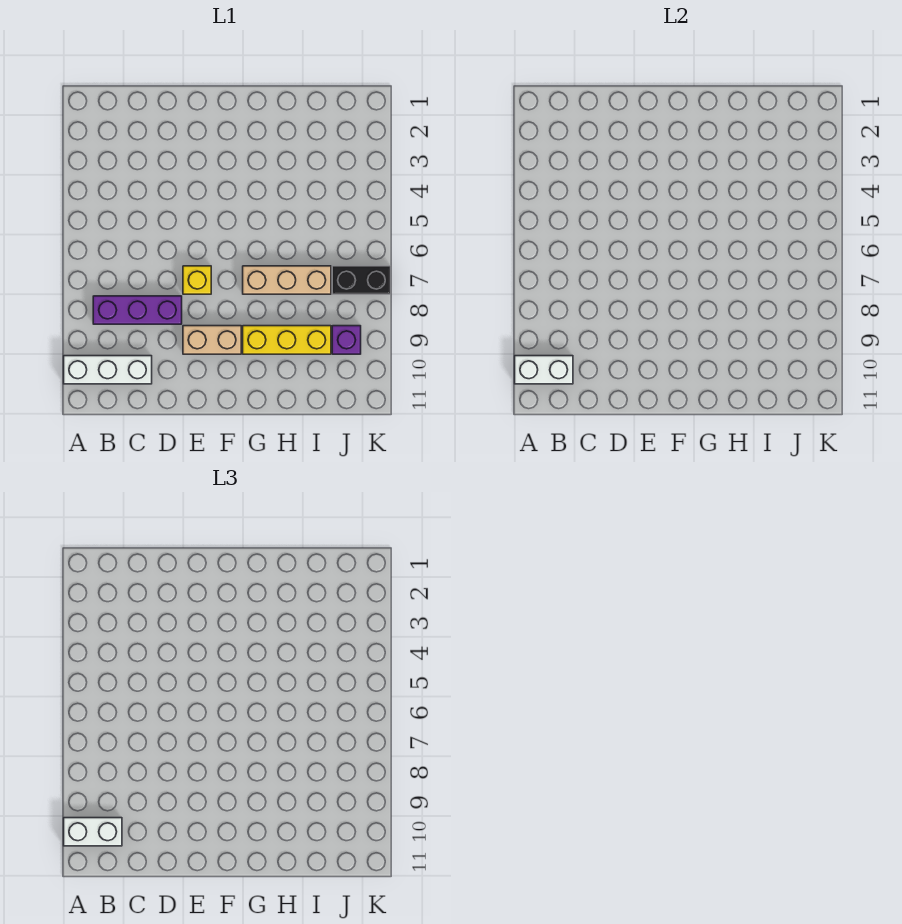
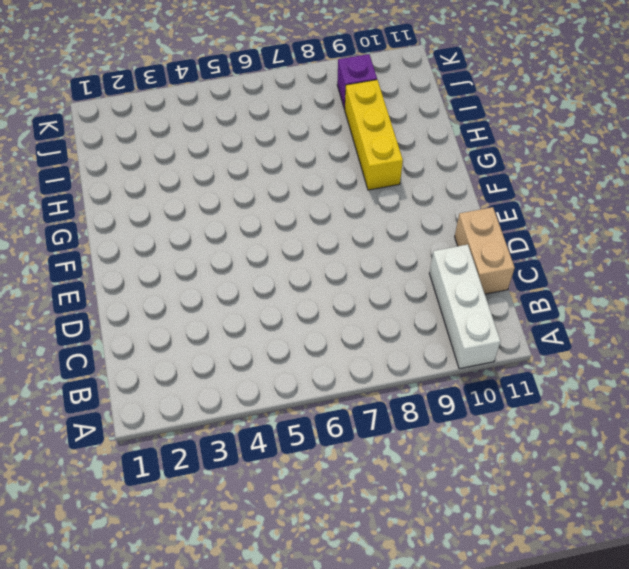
tan brick C11:D11 level 1 -> tan brick E9:F9 level 1
none -> purple brick B8:D8 level 1
none -> yellow brick E7 level 1

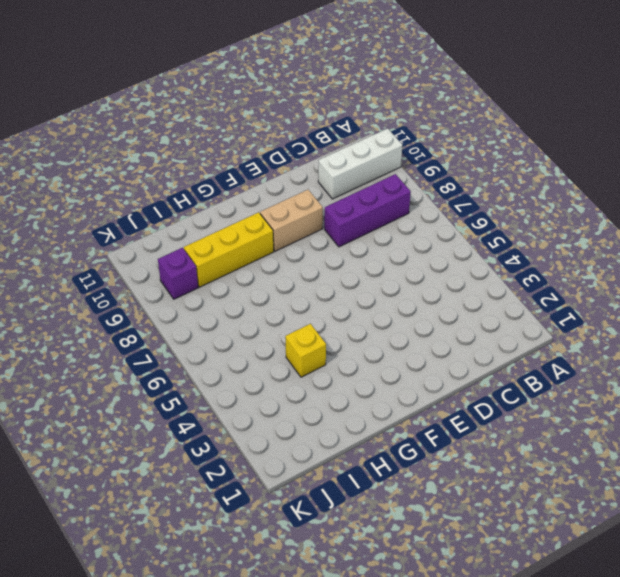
yellow brick H4 level 1 -> yellow brick E7 level 1
none -> tan brick G7:I7 level 1
none -> black brick J7:K7 level 1

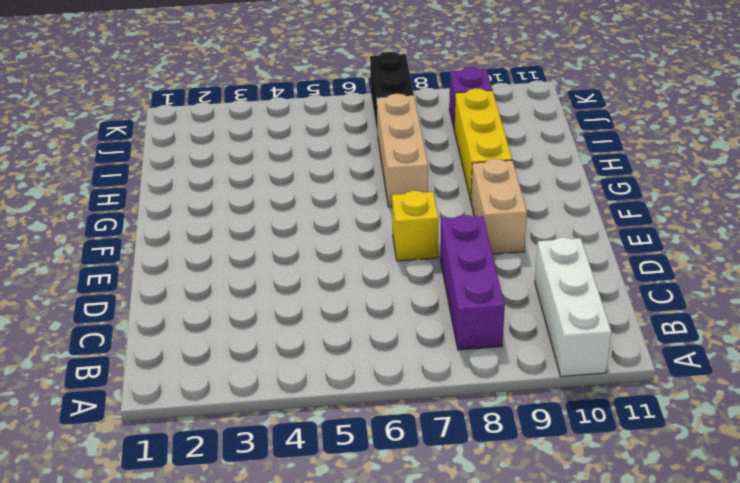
none -> white brick A10:B10 level 2
none -> white brick A10:B10 level 3

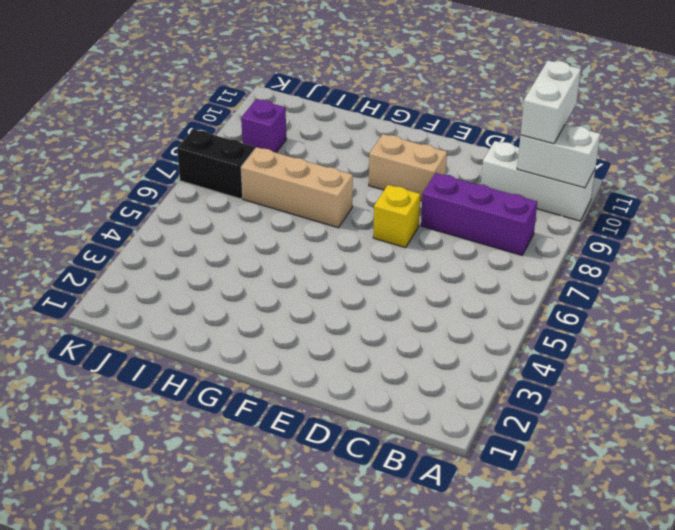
white brick B10:B11 level 3 -> white brick A10:B10 level 3
none -> yellow brick G9:I9 level 1

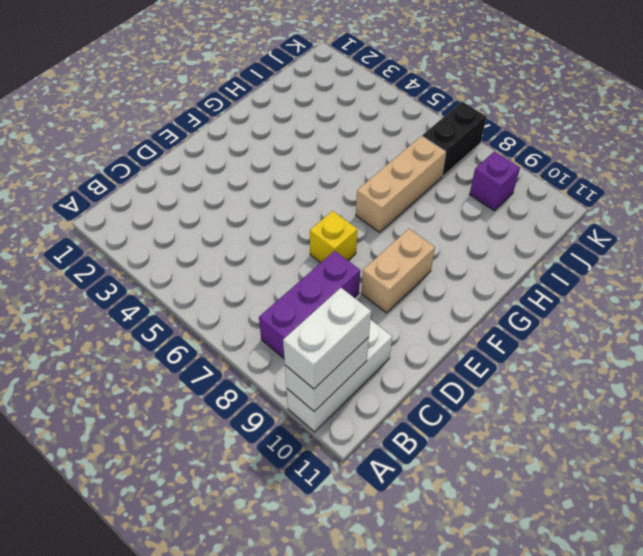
none -> yellow brick G9:I9 level 1

